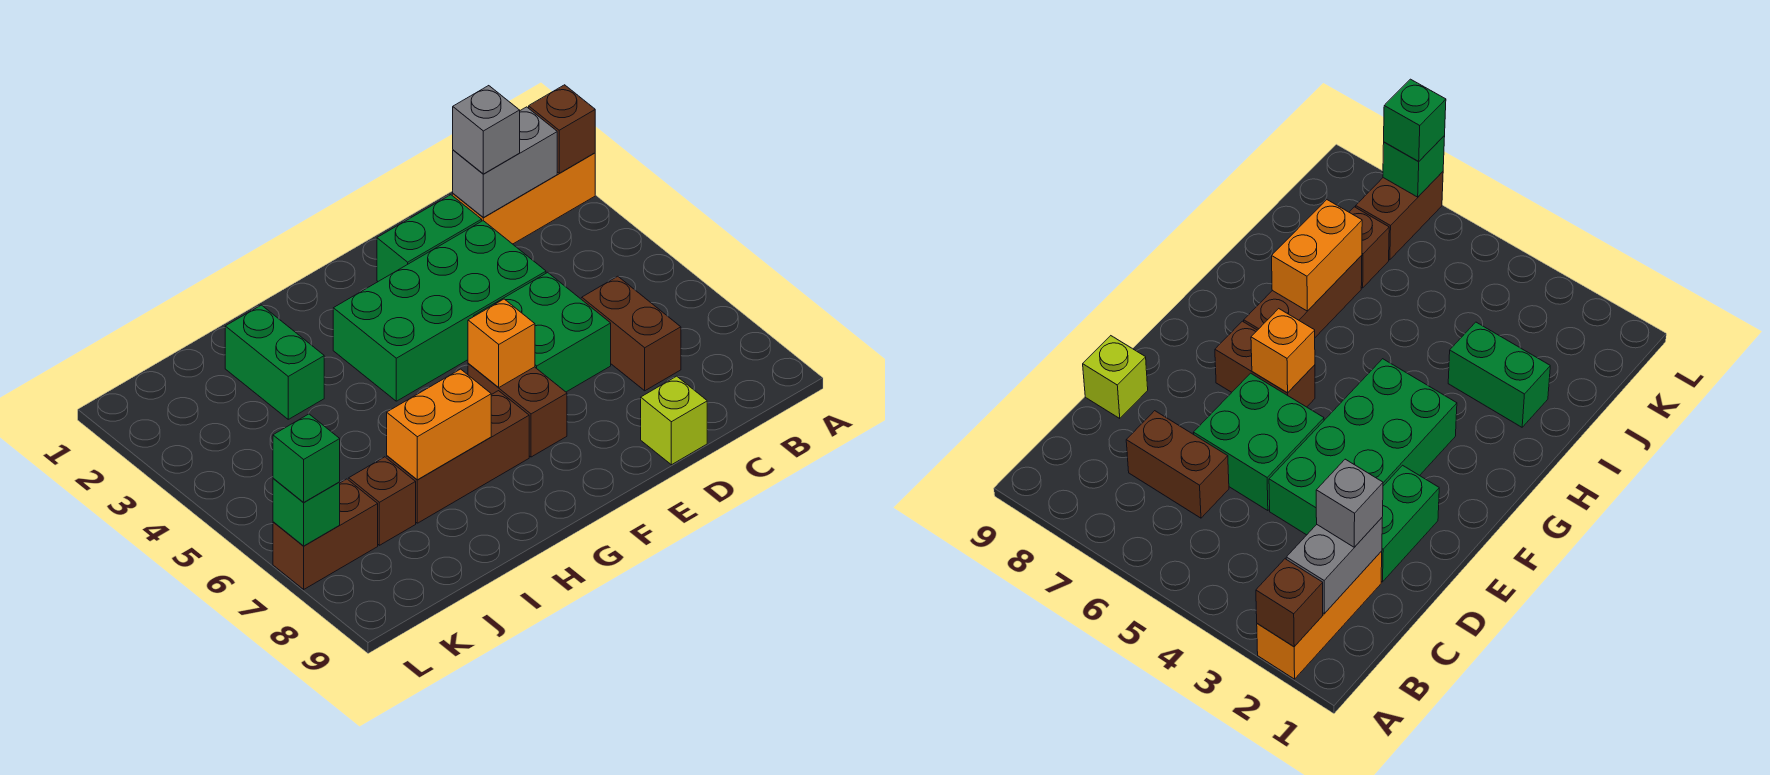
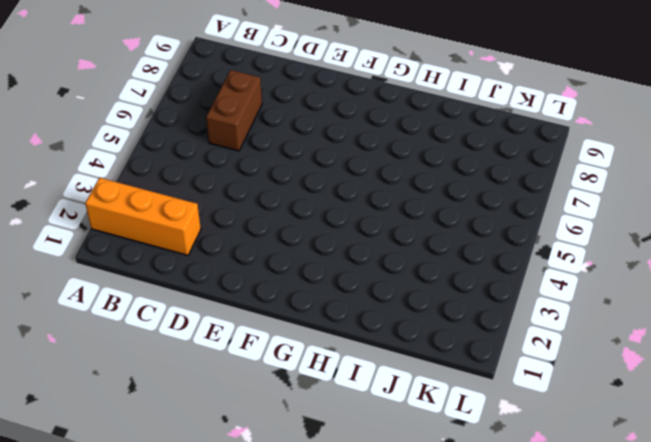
none -> green brick D2:E2 level 1
none -> green brick D3:G4 level 1
none -> green brick D5:E6 level 1

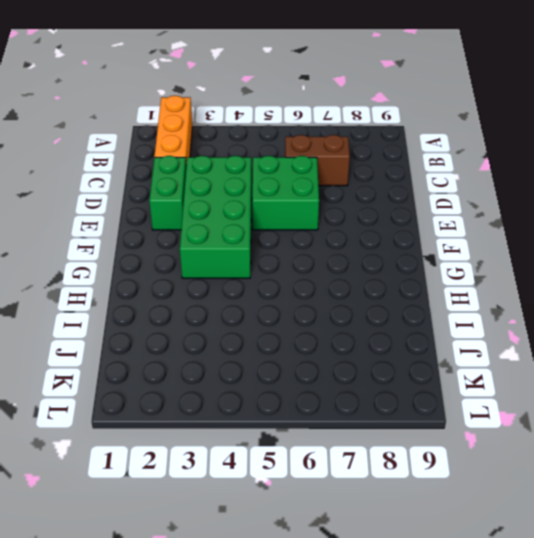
none -> lime brick D9 level 1
none -> brown brick F6:F7 level 1
none -> brown brick G7:I7 level 1

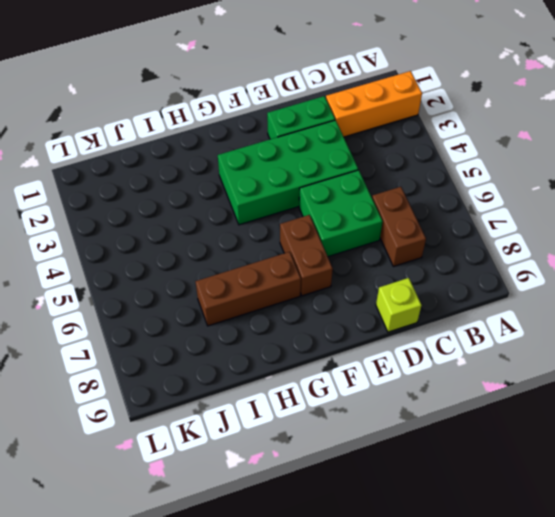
none -> green brick I2:I3 level 1
none -> brown brick J7 level 1
none -> brown brick K7:L7 level 1

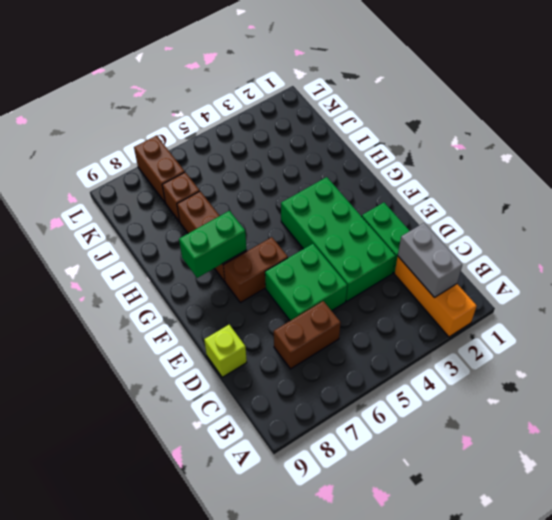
green brick G7:G8 level 2 -> green brick I2:I3 level 1
none -> brown brick A2 level 2
none -> orange brick F6 level 2
none -> orange brick H7:I7 level 2

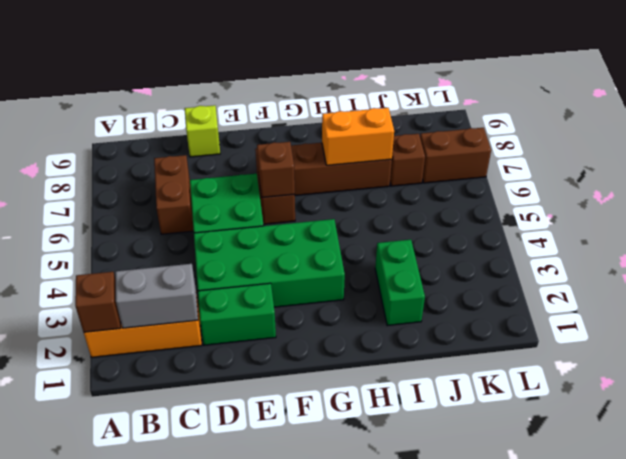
brown brick F6 level 2 -> orange brick F6 level 2
none -> green brick L7 level 2
none -> grey brick C2 level 3
none -> green brick L7 level 3

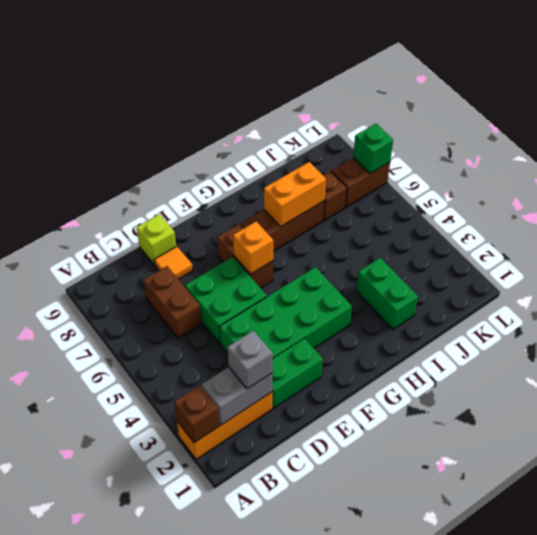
orange tile D8 level 1 -> none
none -> green brick L7 level 3

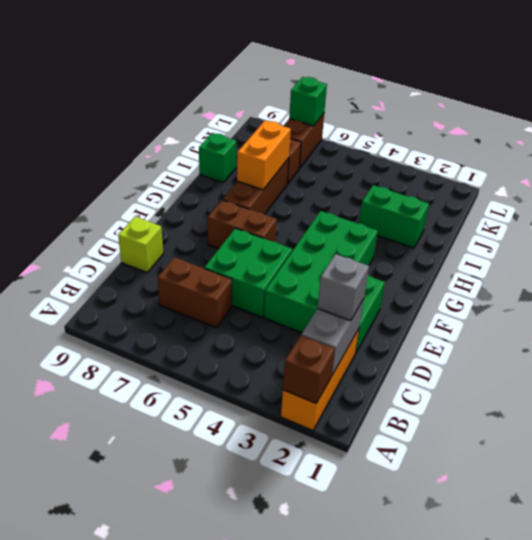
green brick I9 level 1 -> green brick L7 level 3
none -> orange brick F6 level 2

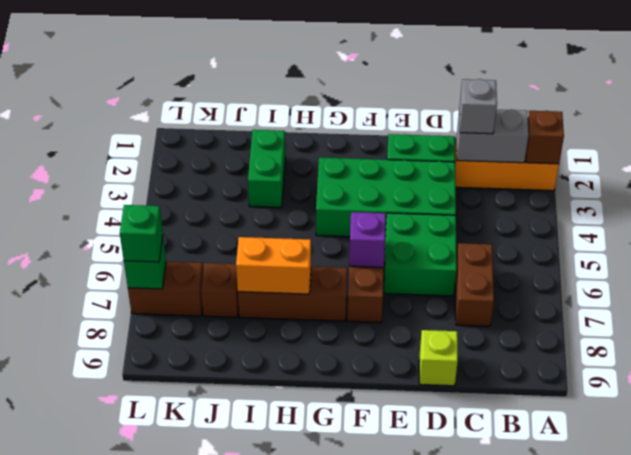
purple brick F6 level 2 -> orange brick F6 level 2

